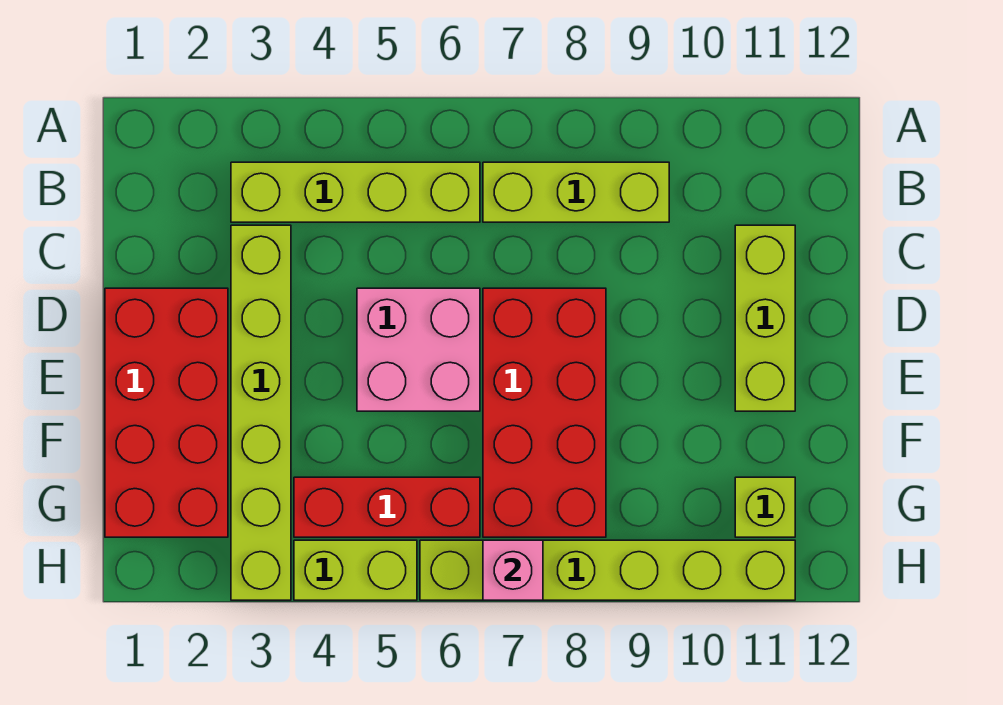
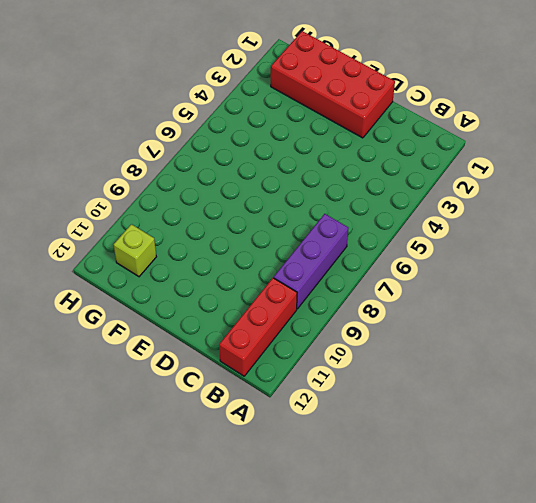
purple brick B7:B9 level 1 -> lime brick B7:B9 level 1
red brick B10:B12 level 1 -> red brick G4:G6 level 1
none -> lime brick B3:B6 level 1
none -> lime brick C3:H3 level 1
none -> lime brick C11:E11 level 1

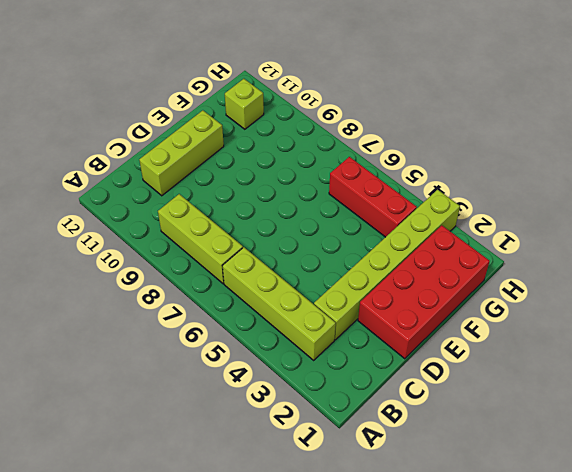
none -> pink brick D5:E6 level 1
none -> red brick D7:G8 level 1
none -> lime brick H4:H5 level 1

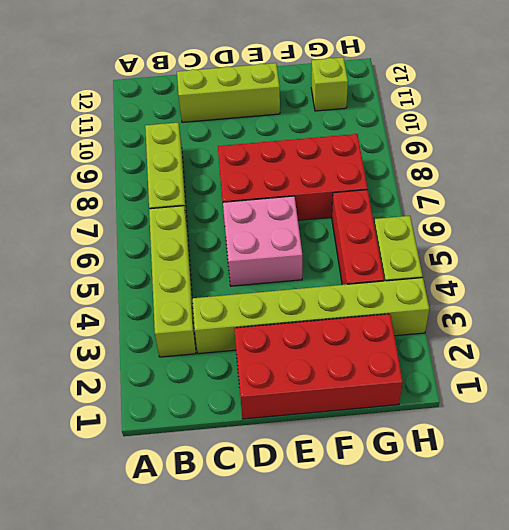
none -> lime brick H6:H11 level 1
none -> pink brick H7 level 2

